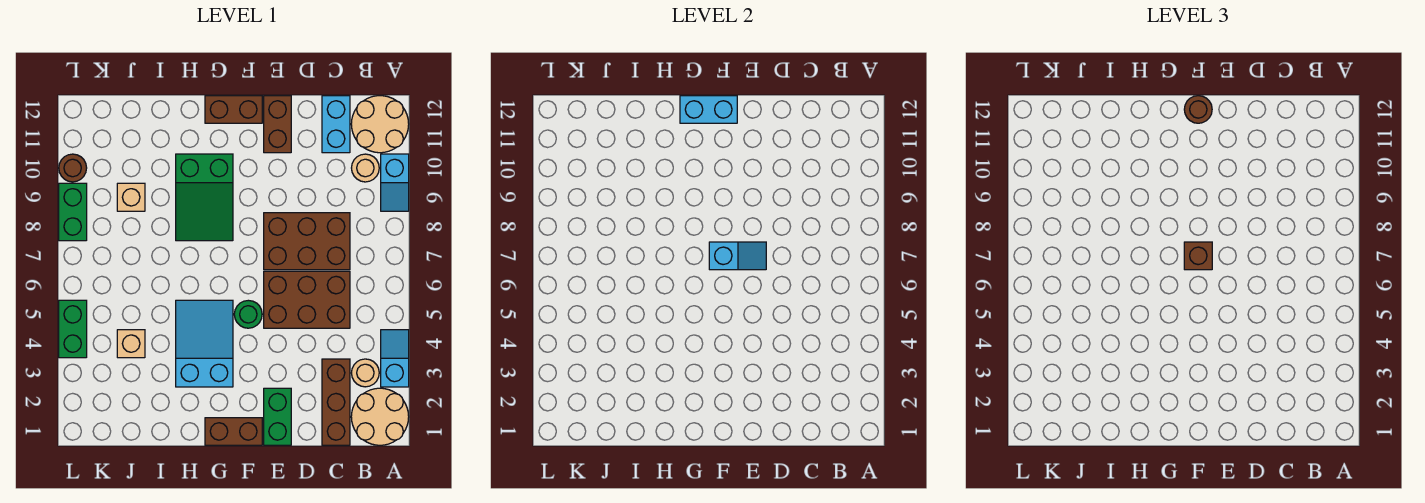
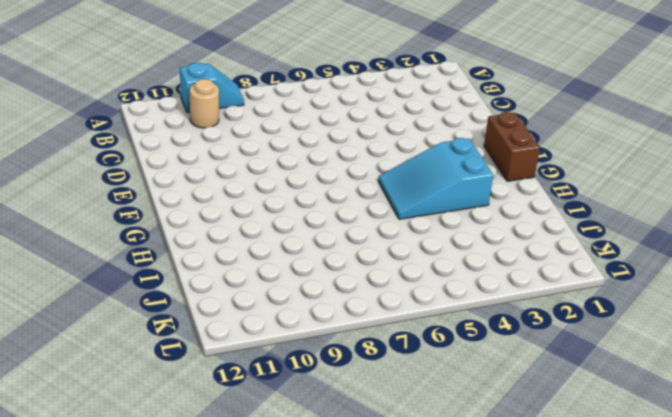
none -> tan round brick A1:B2 level 1
none -> cyan slope A3:A4 level 1 top 3
none -> tan round brick A11:B12 level 1

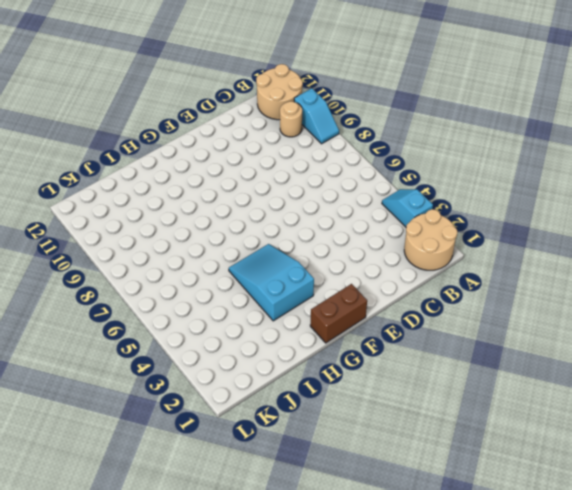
none -> tan round brick B3 level 1
none -> brown brick C1:C3 level 1
none -> brown brick C5:E6 level 1

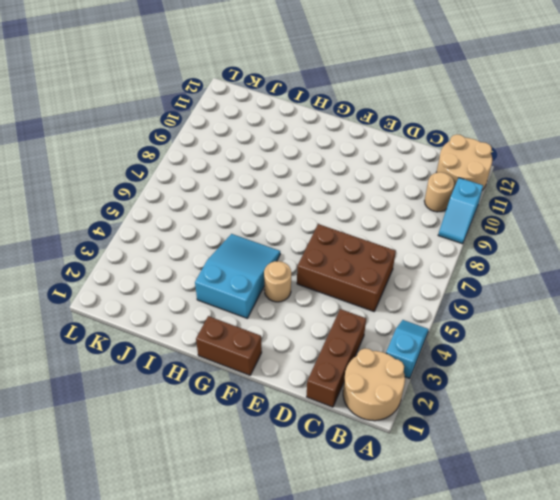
tan round brick F4 level 1 -> tan round brick B3 level 1
none -> brown brick C7:E8 level 1
none -> cyan brick C11:C12 level 1
none -> green brick E1:E2 level 1

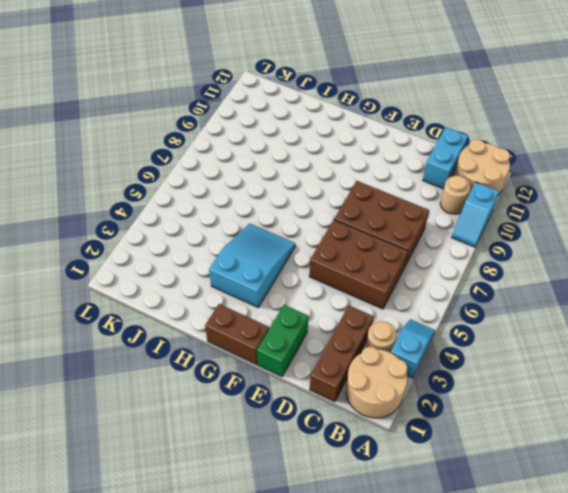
none -> brown brick E11:E12 level 1
none -> green round brick F5 level 1
none -> brown brick F12:G12 level 1

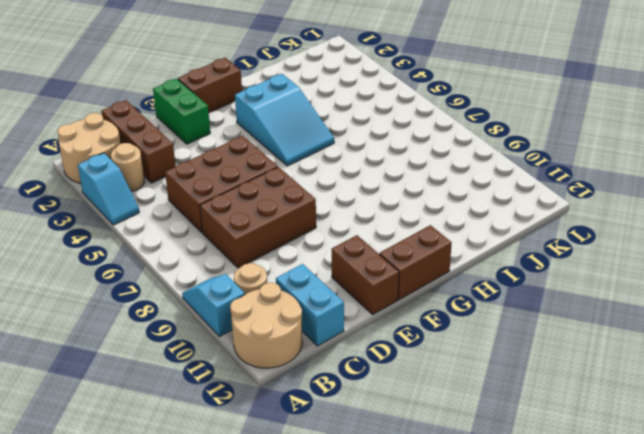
none -> green round brick F5 level 1
none -> green slope G8:H10 level 1 top 10
none -> tan brick J4 level 1

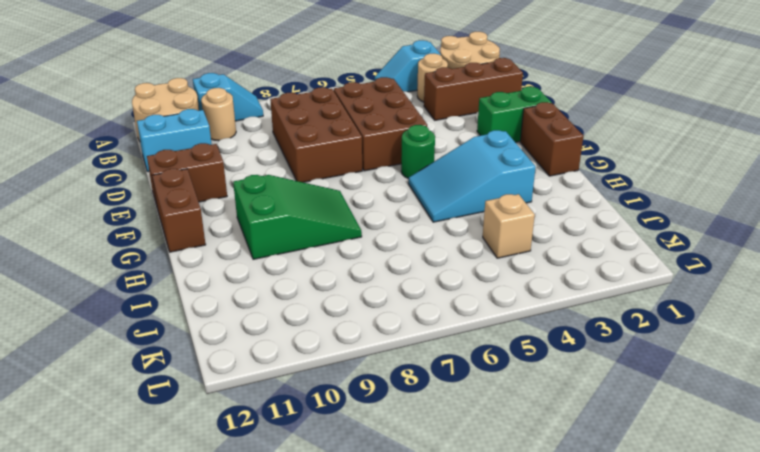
none -> tan brick J9 level 1
none -> green brick L4:L5 level 1
none -> green brick L8:L9 level 1

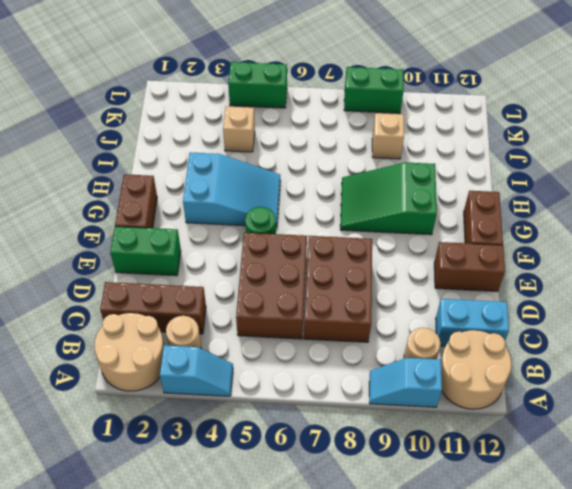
none -> brown round brick L10 level 1
none -> cyan slope E7:F7 level 2 top F
none -> cyan brick F12:G12 level 2

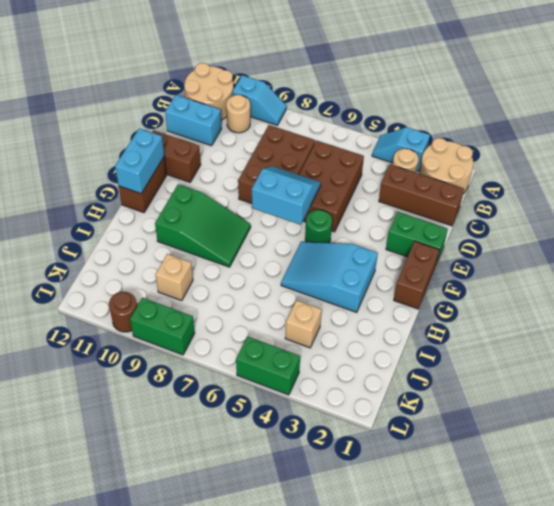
cyan slope E6:F7 level 2 top F -> cyan slope E7:F7 level 2 top F
none -> brown brick F7 level 3
none -> brown round brick F12 level 3

